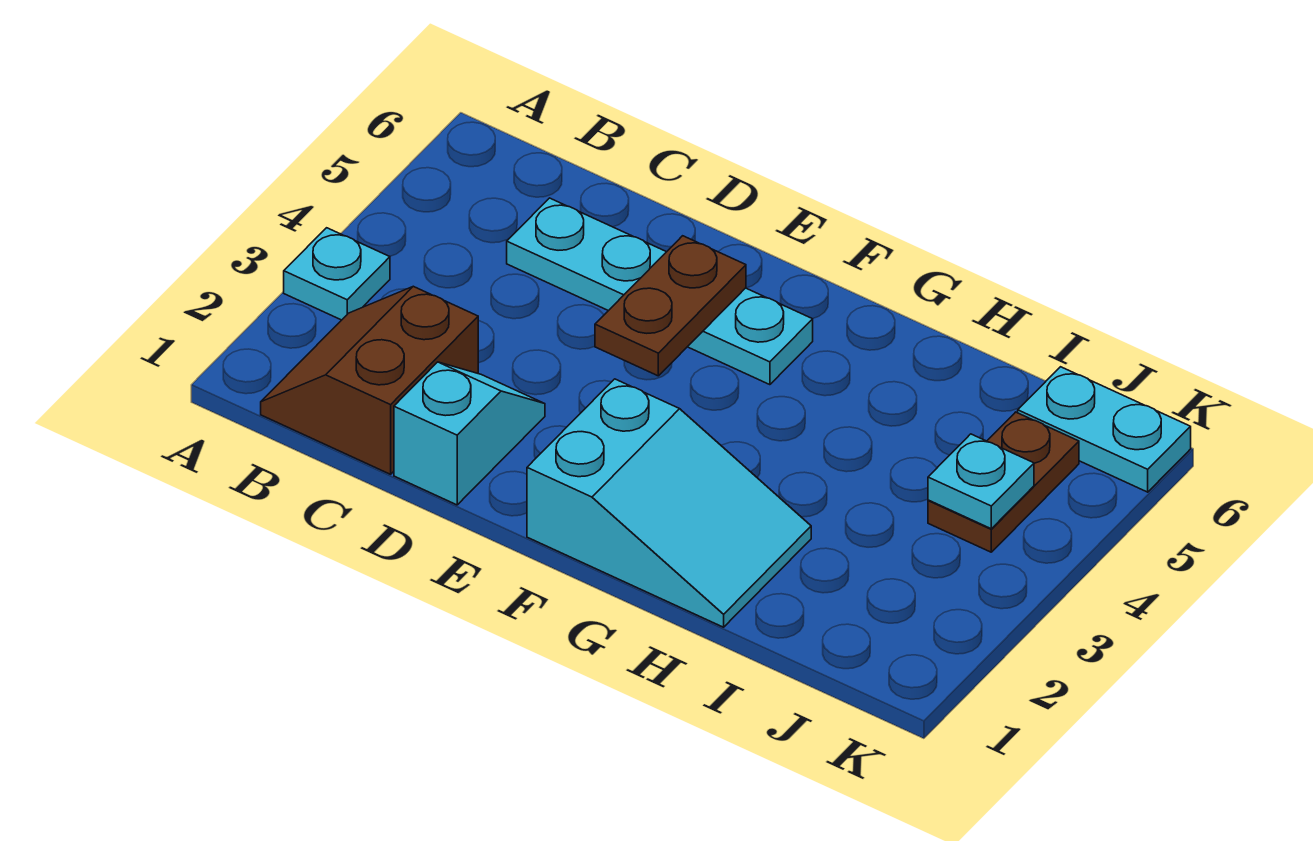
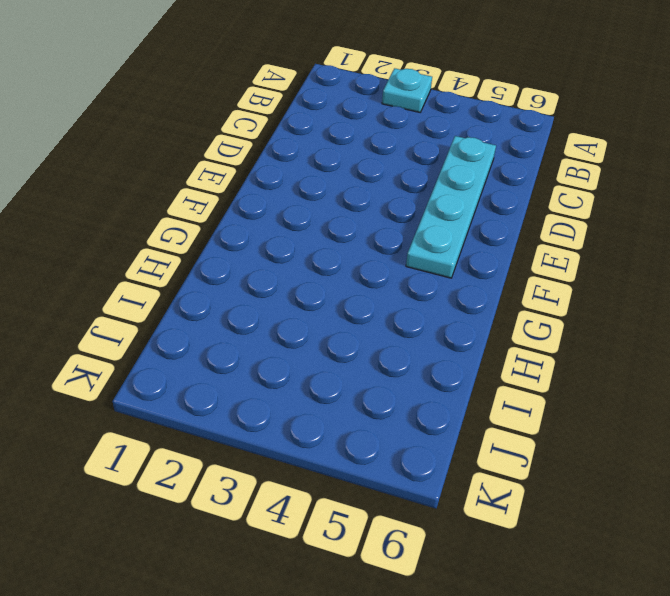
none -> brown slope B1:C2 level 1 top C
none -> cyan slope D1:D2 level 1 top 1

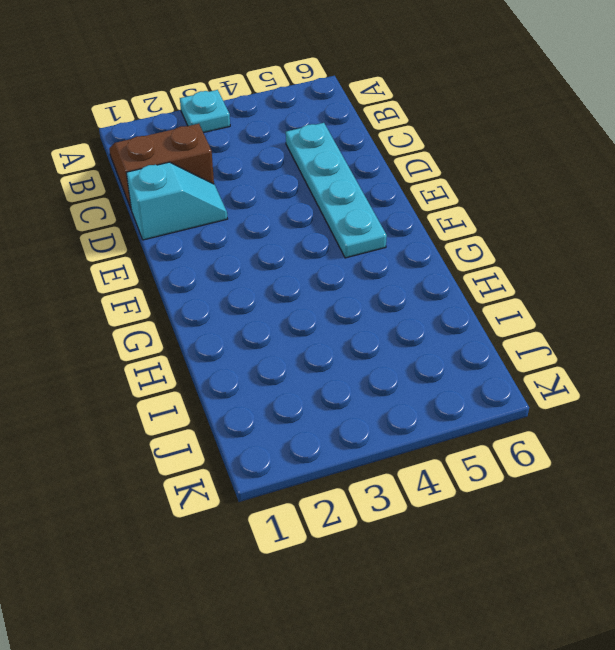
none -> cyan slope F1:H2 level 1 top F
none -> brown plate J4:J5 level 1

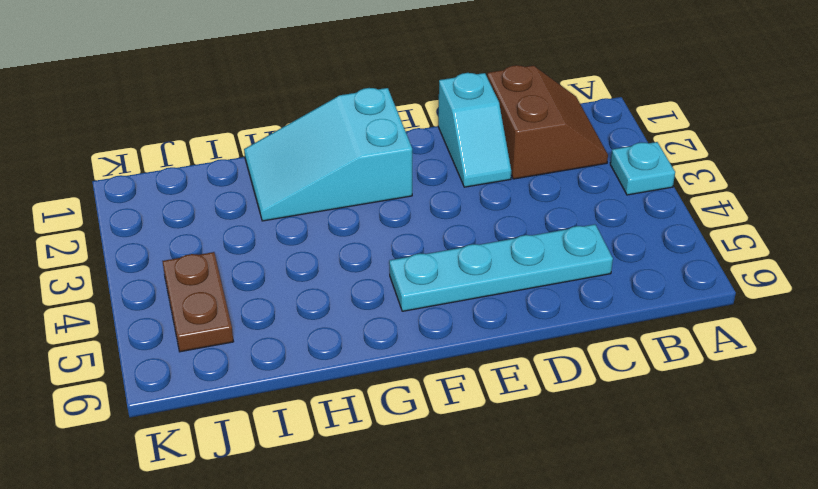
none -> cyan plate J6:K6 level 1
none -> brown plate E4:E5 level 2

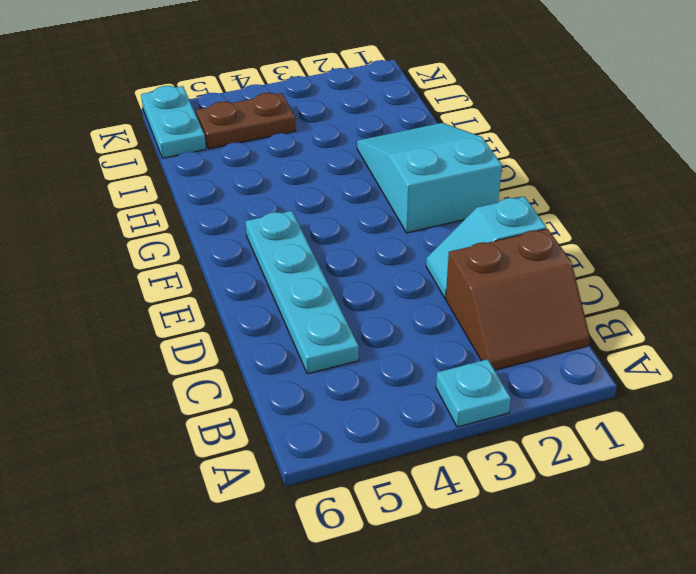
none -> brown plate E4:E5 level 2
none -> cyan plate J4 level 2

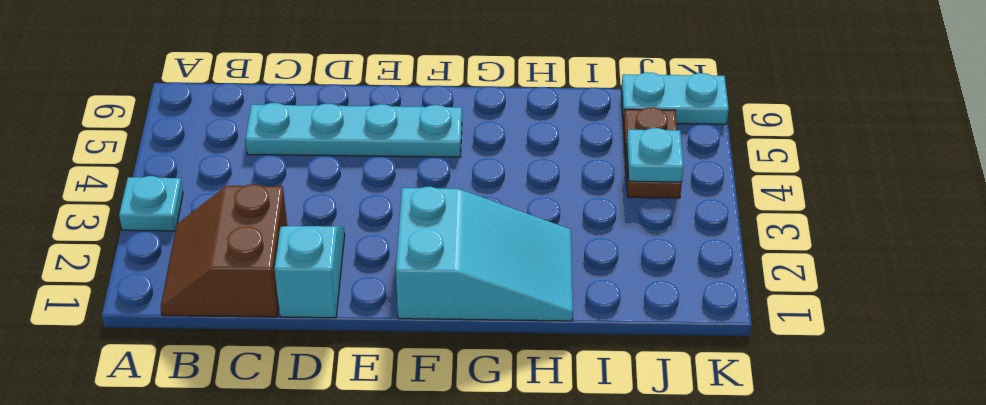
none -> brown plate E4:E5 level 2

